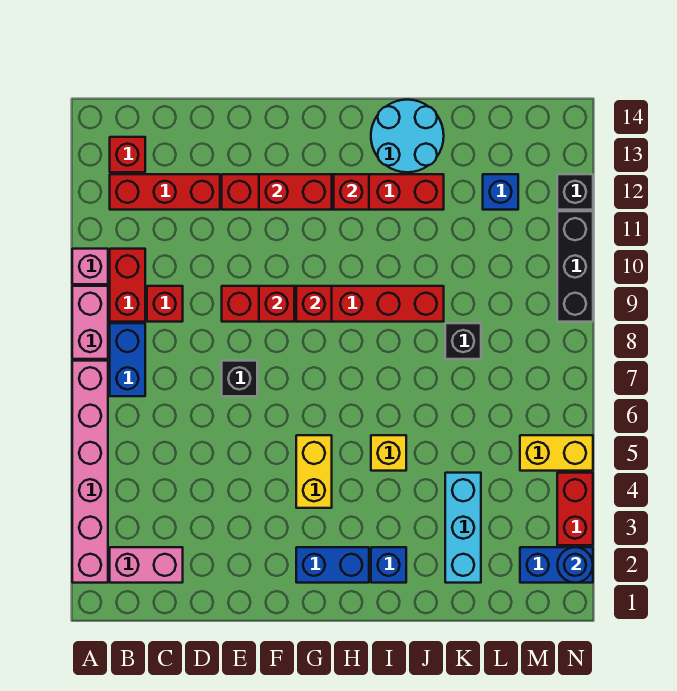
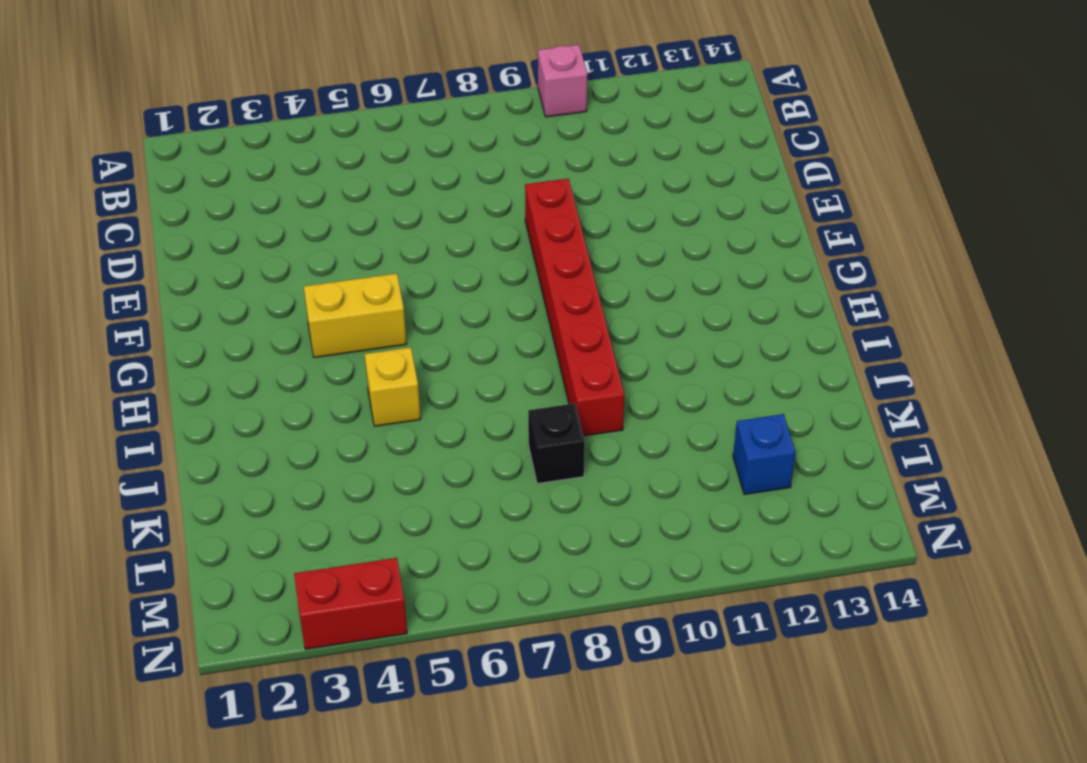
none -> pink brick A2:A7 level 1
none -> pink brick A8:A9 level 1
none -> pink brick B2:C2 level 1
none -> blue brick B7:B8 level 1

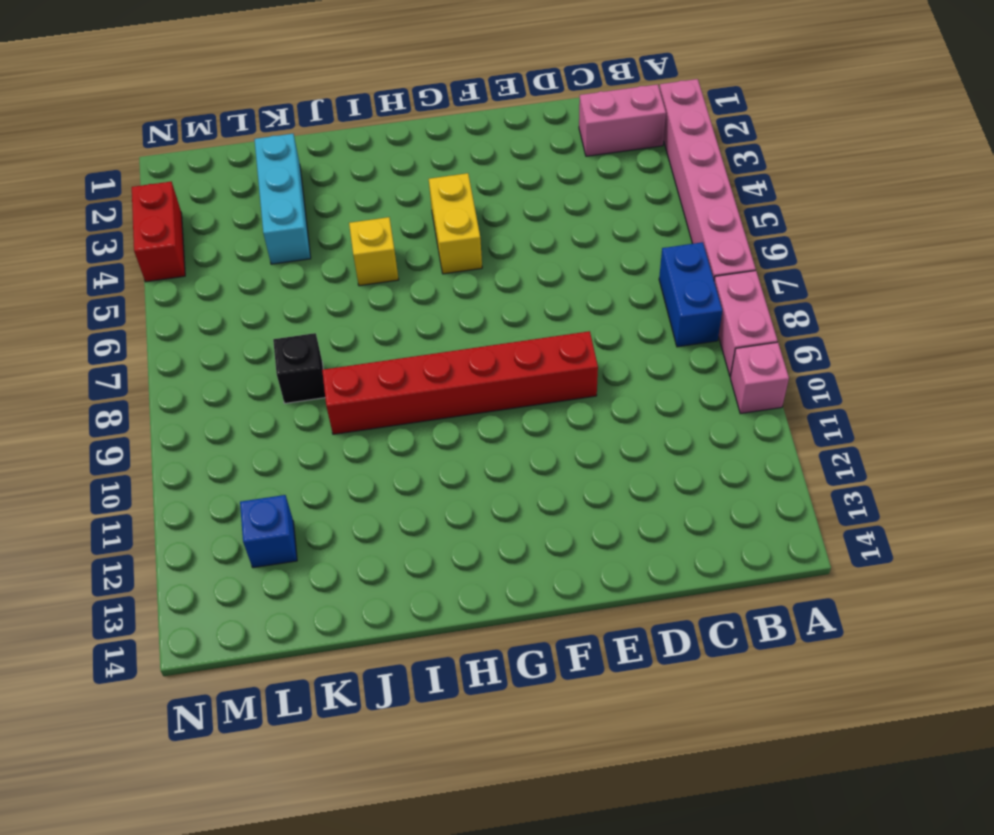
none -> red brick B9:B10 level 1
none -> red brick B12:D12 level 1
none -> red brick B13 level 1
none -> red brick C9 level 1

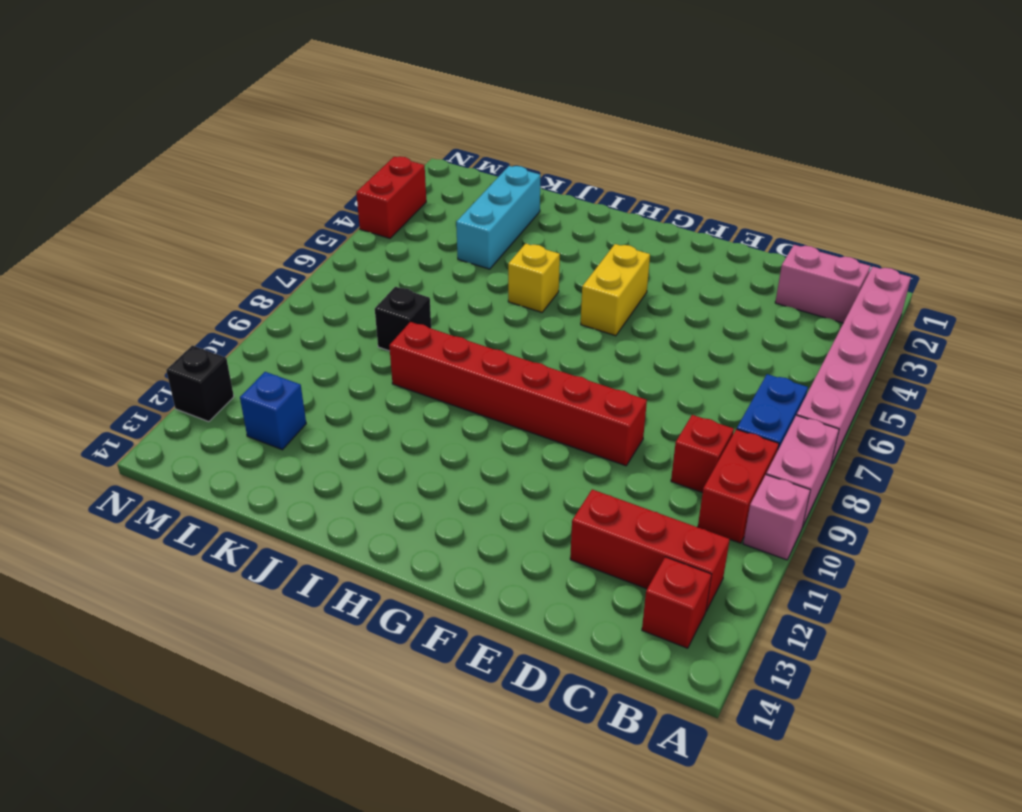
none -> black brick E7 level 1
none -> red brick E12:J12 level 1
none -> blue brick G2:H2 level 1
none -> blue brick I2 level 1

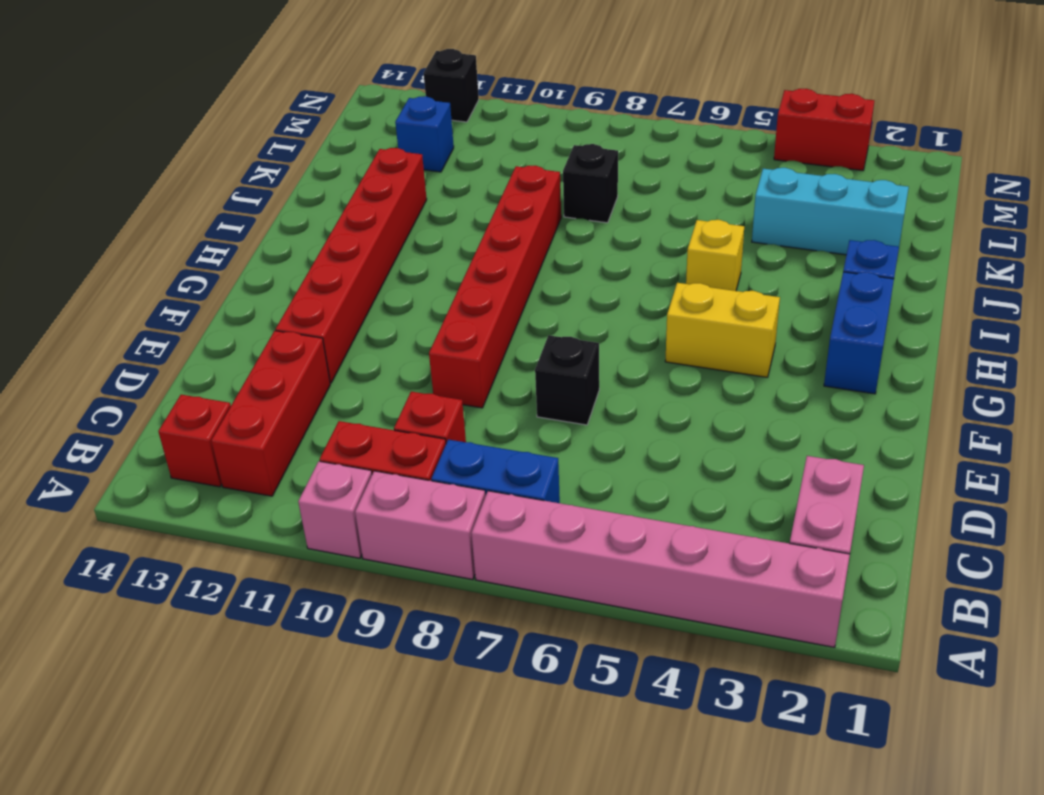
none -> cyan round brick I13:J14 level 1
none -> blue brick M2:N2 level 1
none -> yellow brick M5:N5 level 1
none -> black brick N9:N11 level 1

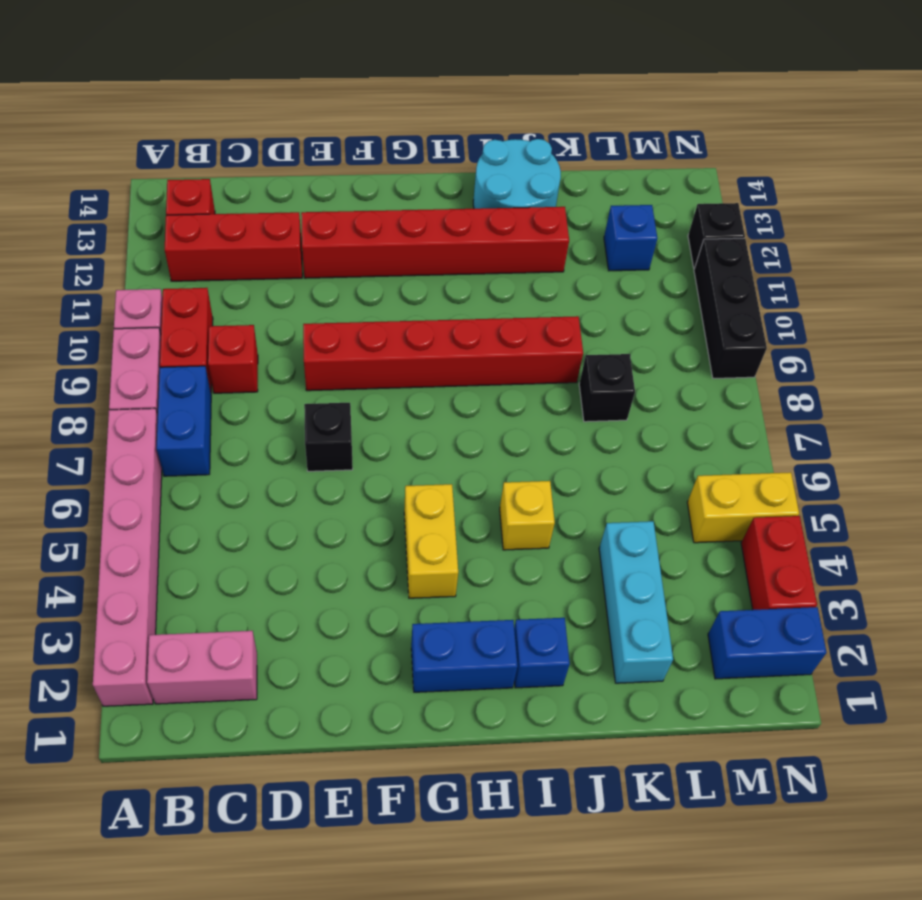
none -> red brick F9 level 2
none -> red brick F12:G12 level 2
none -> red brick G9 level 2
none -> red brick H12 level 2

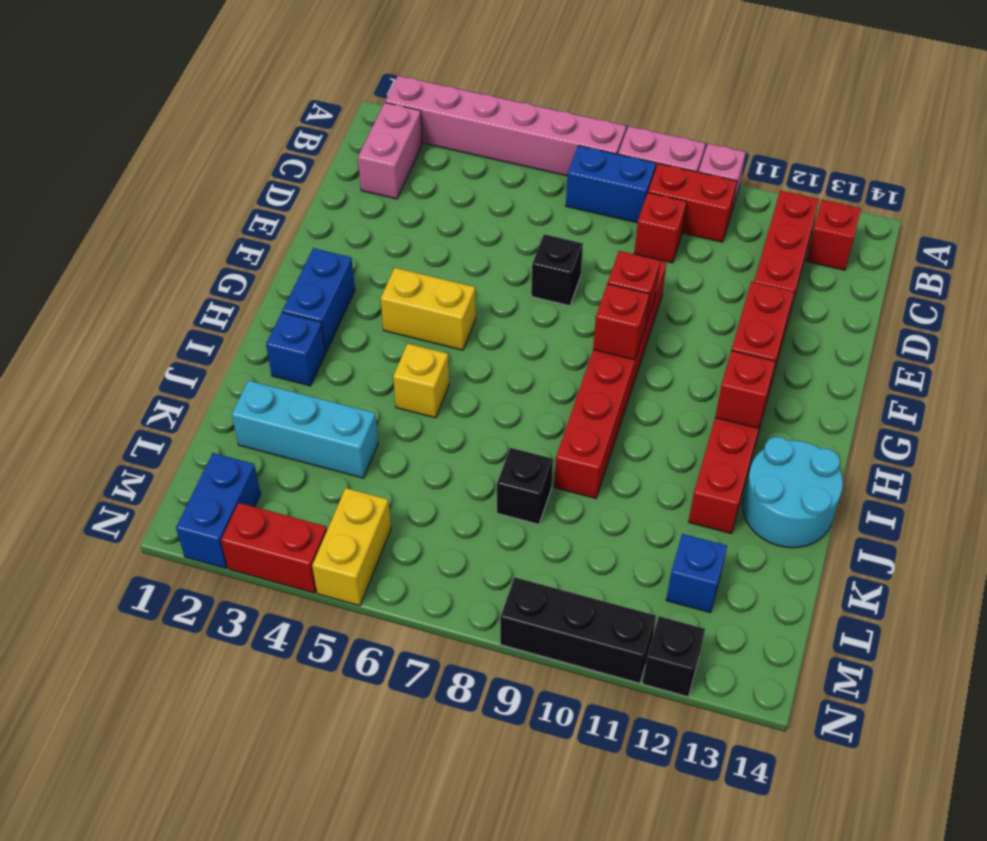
none -> blue round brick N2 level 2

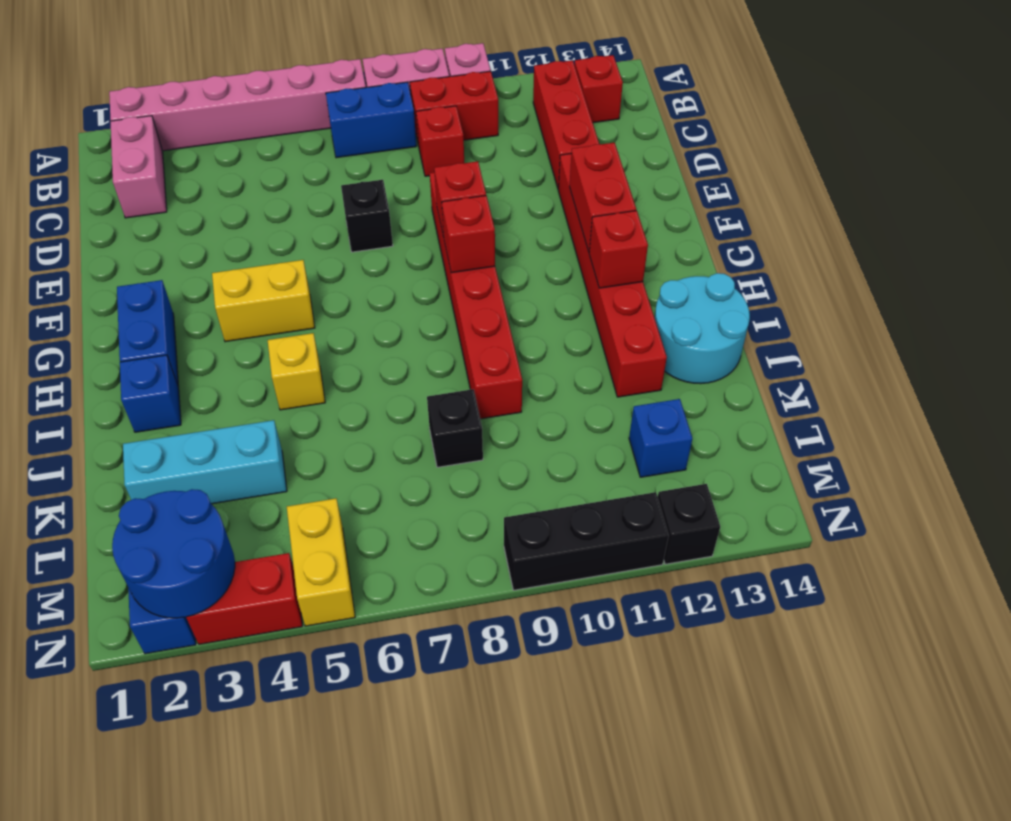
blue round brick M2:N3 level 2 -> blue round brick N2 level 2

